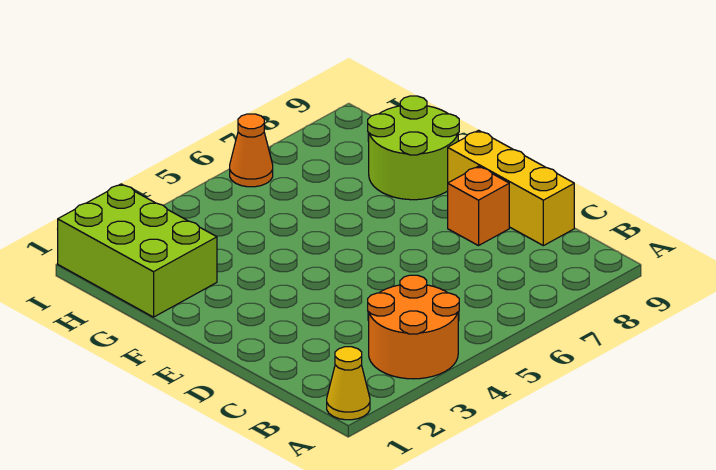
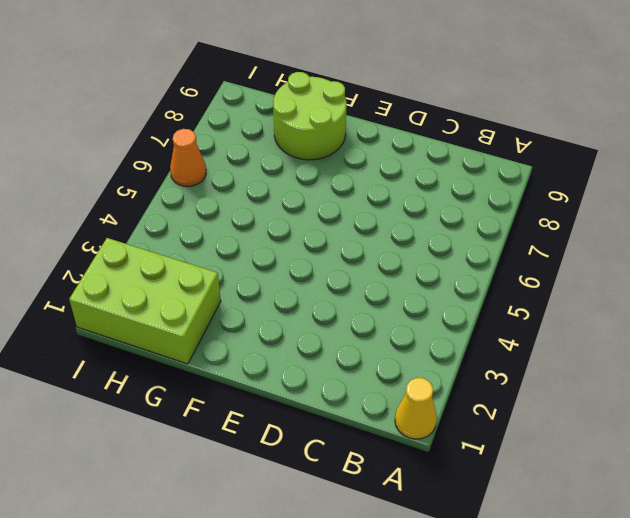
none -> orange round brick A3:B4 level 1
none -> yellow brick C9:E9 level 1

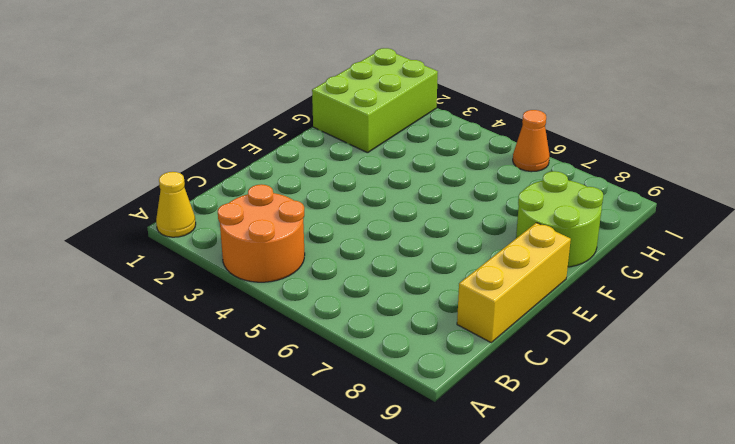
none -> orange brick D8 level 1

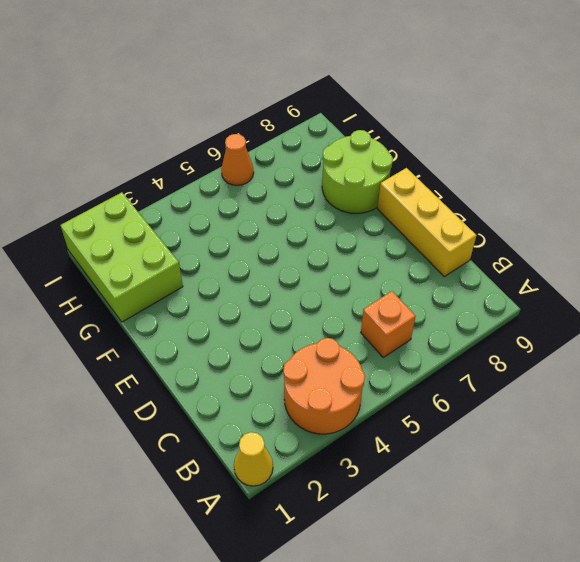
orange brick B6 level 1 -> orange brick D8 level 1

